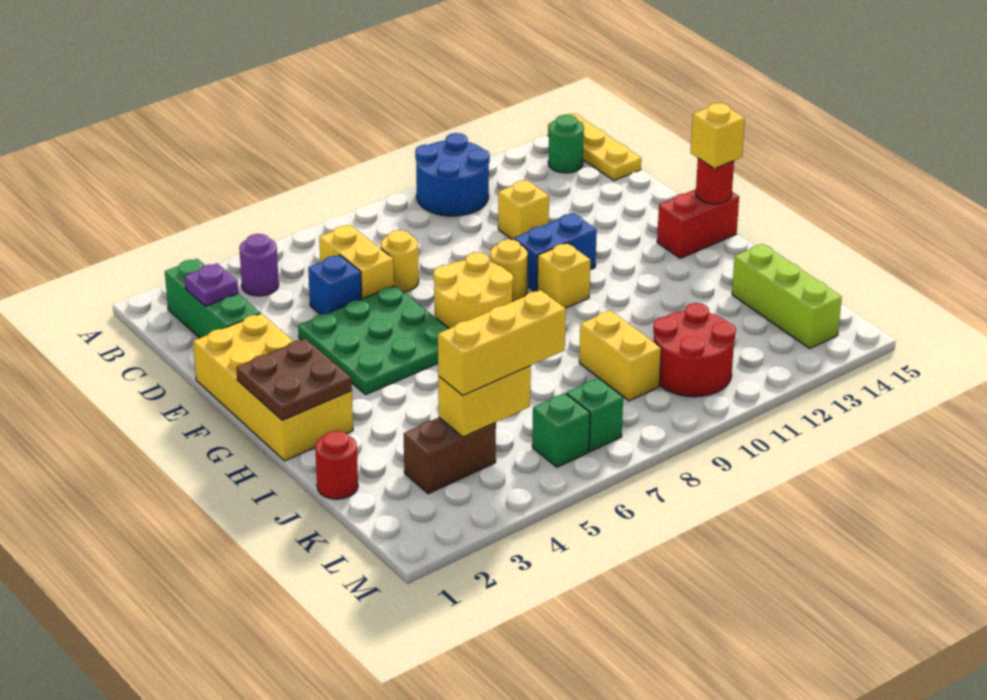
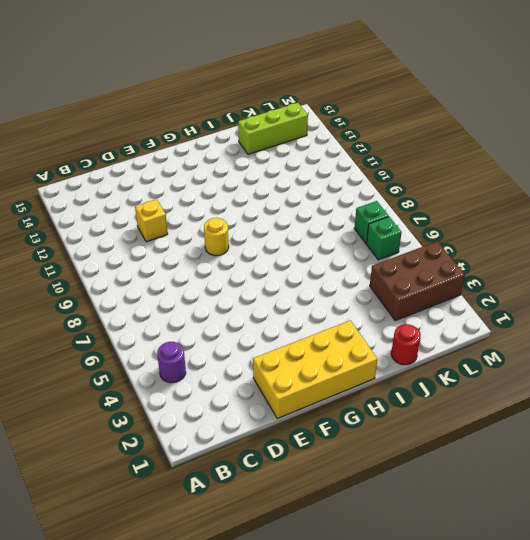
brown brick K3:M4 level 1 -> brown brick K3:K4 level 1
none -> blue round brick A10:B11 level 1
none -> yellow plate A15:C15 level 1
none -> green brick B2:D2 level 1

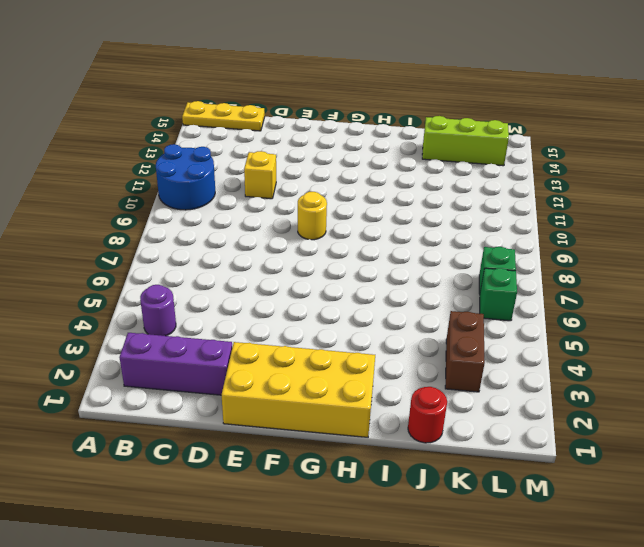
purple brick B2:D2 level 1 -> green brick B2:D2 level 1
none -> green round brick B14 level 1
none -> yellow brick C6:D6 level 1
none -> blue brick D5 level 1

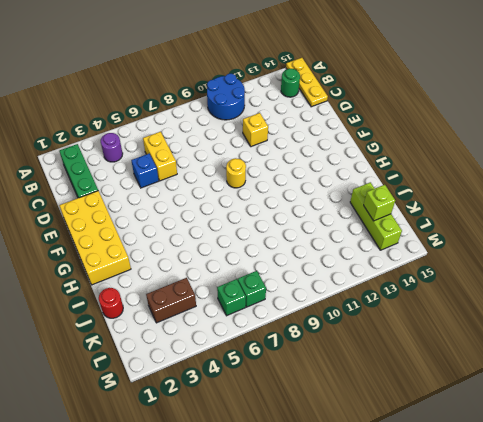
lime brick K14 level 2 -> none
none -> yellow round brick D7 level 1
none -> green plate E4:G6 level 1
none -> yellow round brick F7:G8 level 1

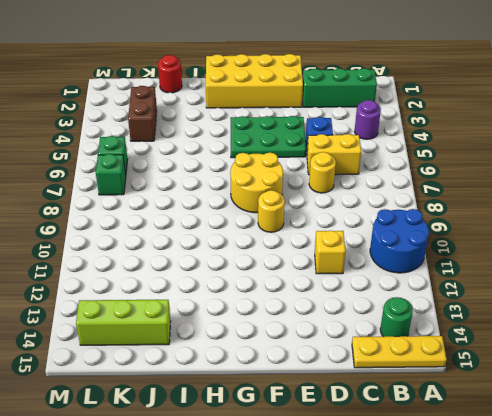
green plate E4:G5 level 1 -> green plate E4:G6 level 1
none -> blue brick F10:F11 level 1
none -> yellow brick G10 level 1
none -> red brick G14:G15 level 1

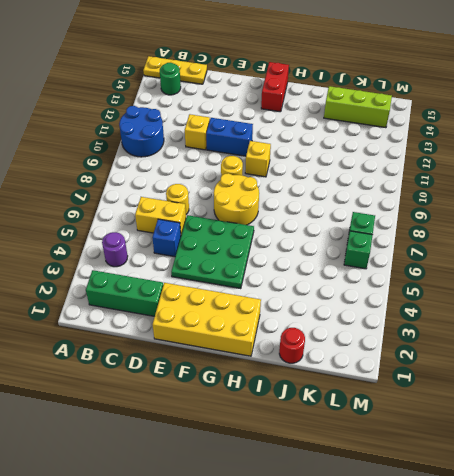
blue brick E11:F11 level 1 -> blue brick F10:F11 level 1
none -> yellow brick J9:K9 level 1
none -> brown brick K3:K4 level 1
none -> red round brick K10:L11 level 1

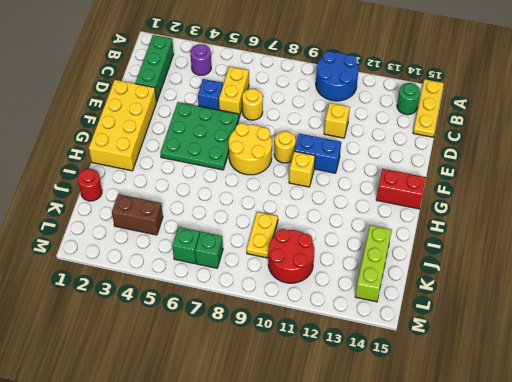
yellow plate J9:K9 level 1 -> yellow brick J9:K9 level 1
none -> purple plate C2 level 2
none -> brown plate G1:H2 level 2
none -> red round brick G15 level 2

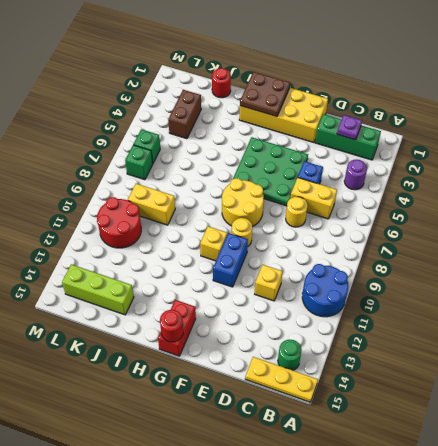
none -> yellow brick K4:K5 level 2
none -> yellow brick G15 level 3
none -> yellow brick K4:K6 level 3

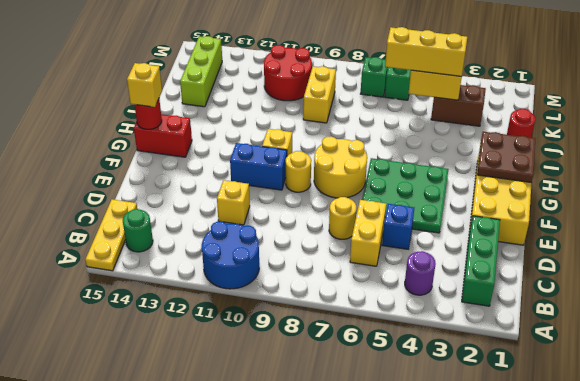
none -> purple plate C2 level 2

